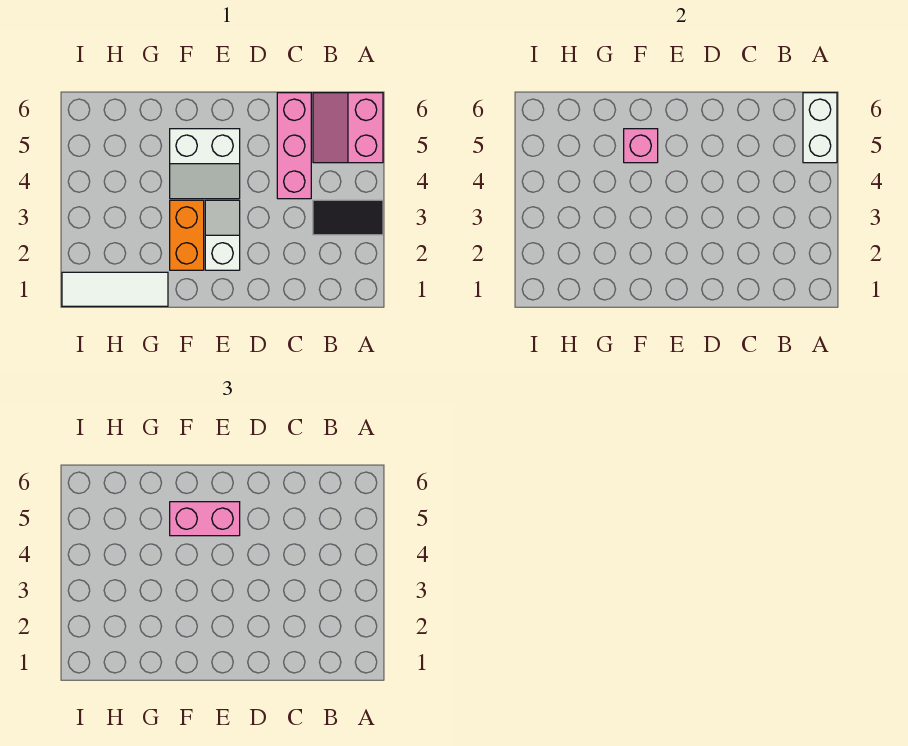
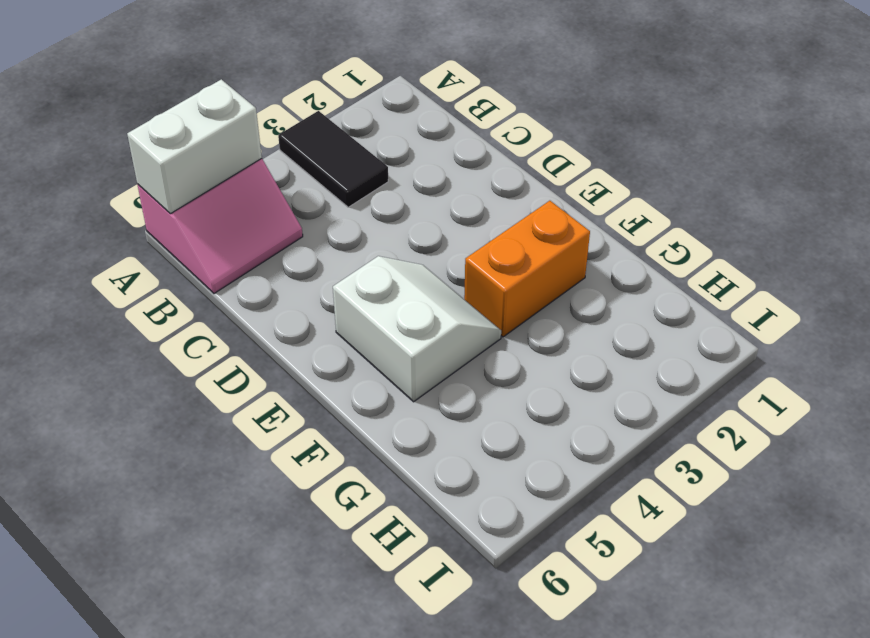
none -> pink brick C4:C6 level 1
none -> white slope E2:E3 level 1 top 2

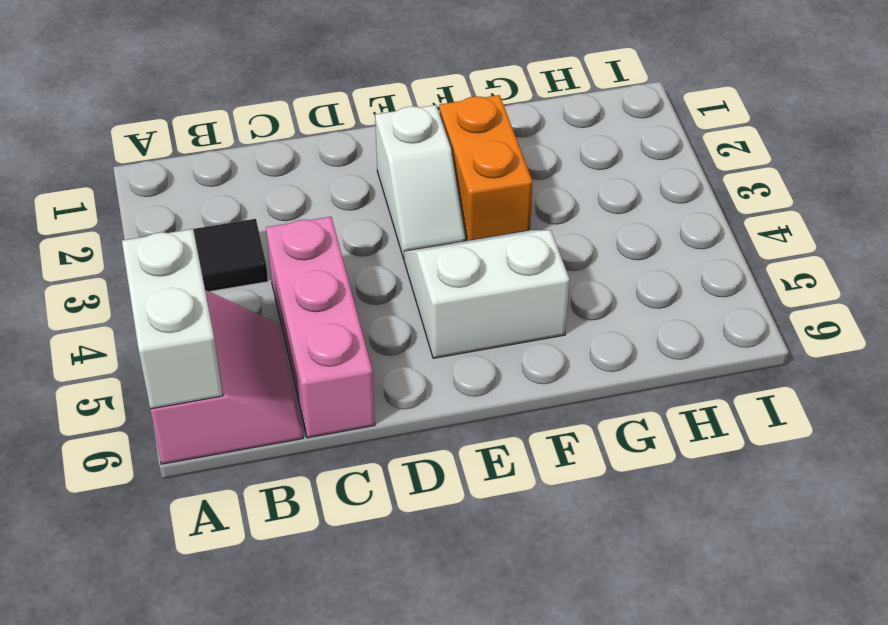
none -> white tile G1:I1 level 1
none -> pink brick F5 level 2

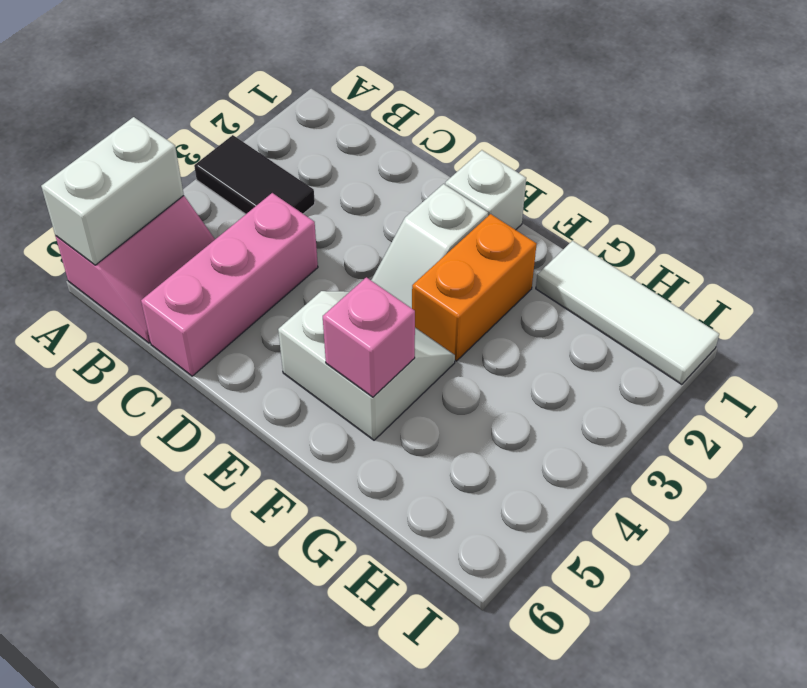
white brick E1 level 1 -> none
none -> pink brick E5:F5 level 3

